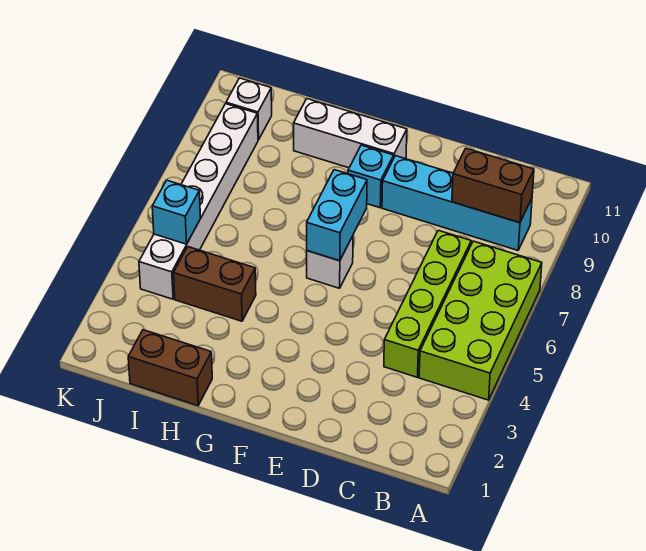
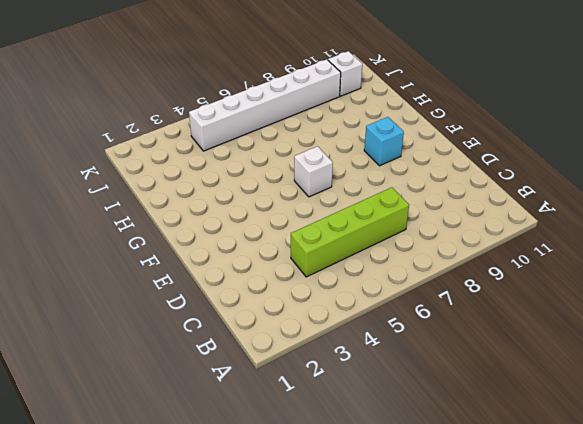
none -> lime brick A4:B7 level 1
none -> cyan brick B9:E9 level 1
none -> white brick F10:H10 level 1

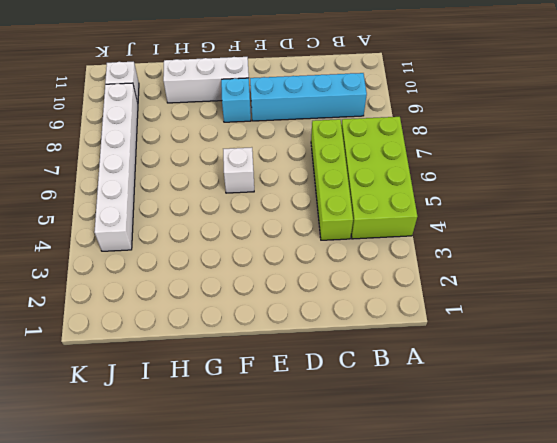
none -> brown brick H1:I1 level 1
none -> brown brick H4:I4 level 1
none -> brown brick B9:C9 level 2

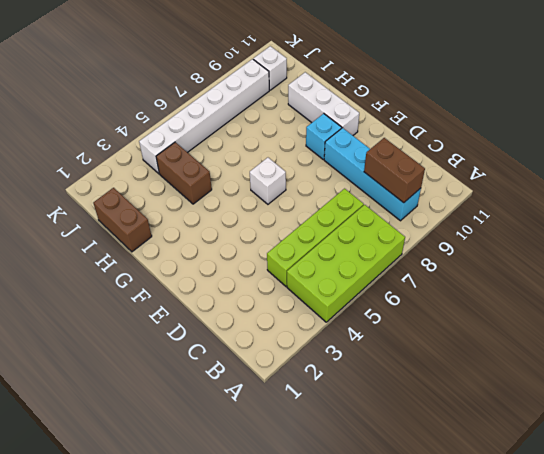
none -> cyan brick F6:F7 level 2
none -> cyan brick J5 level 2

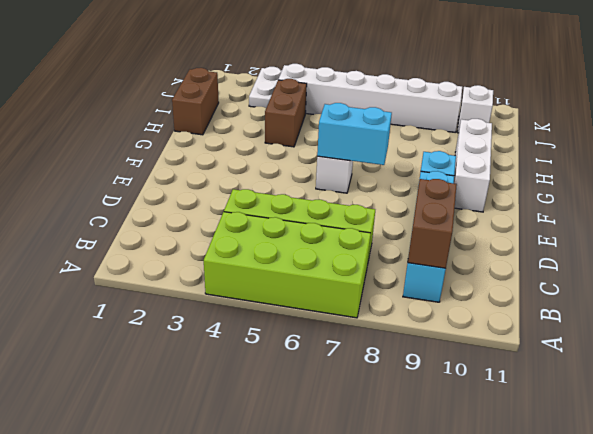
white plate J3:K3 level 1 -> none
none -> cyan brick J5 level 2

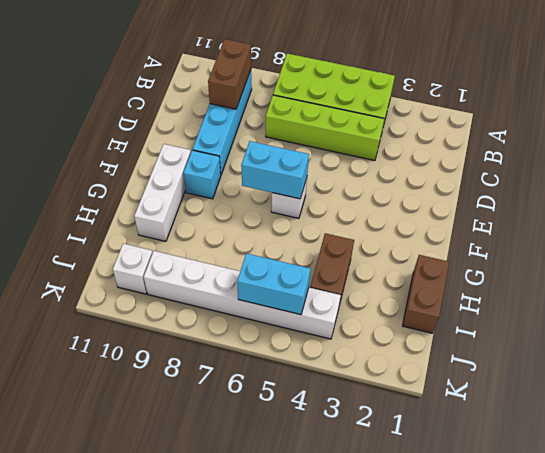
cyan brick J5:J6 level 2 -> cyan brick J5 level 2

